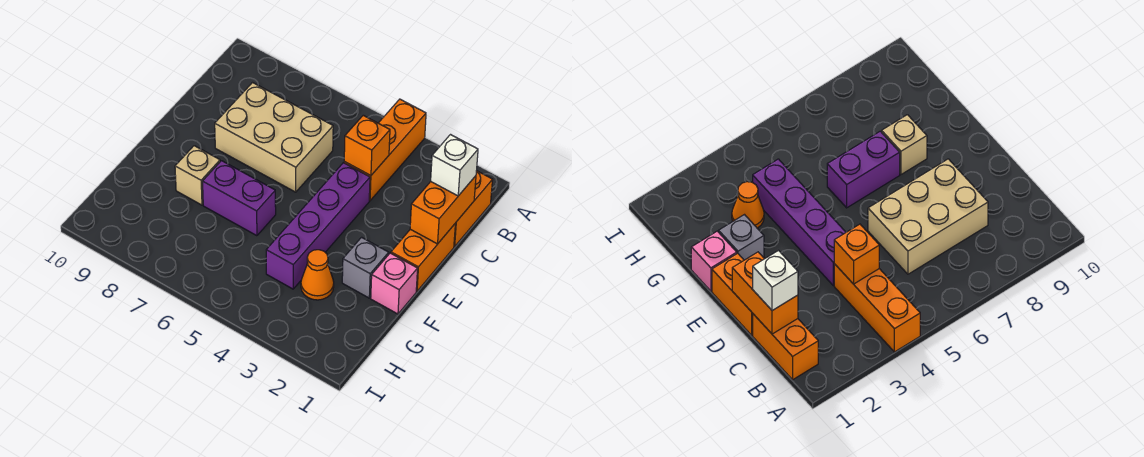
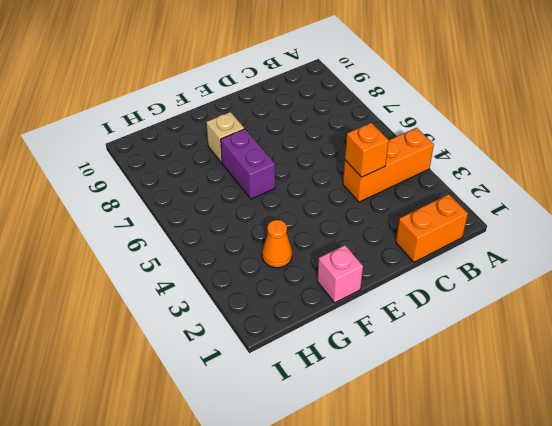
none -> tan brick C6:D8 level 1
none -> orange brick D1:E1 level 1
none -> purple brick D4:G4 level 1

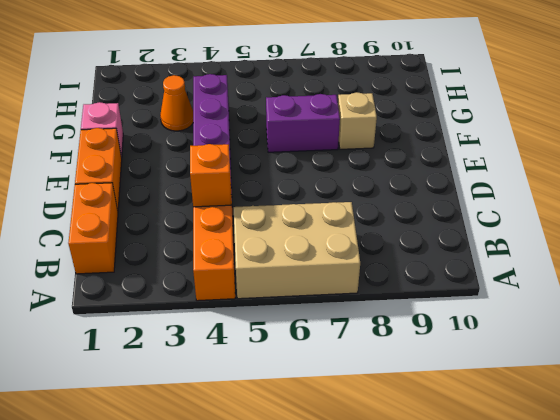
tan brick A5:B7 level 1 -> tan brick C6:D8 level 1
none -> grey brick F2 level 1
none -> orange brick C1:D1 level 2
none -> white brick C1 level 3

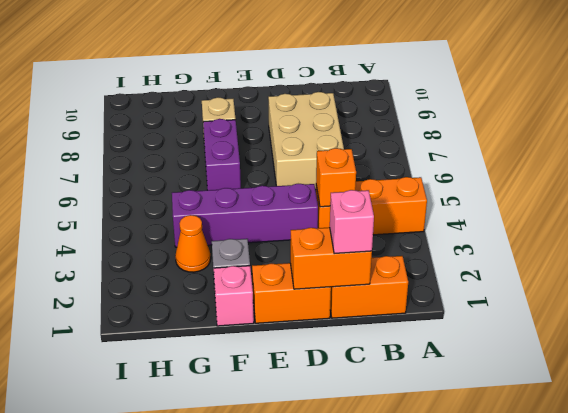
pink brick C1 level 3 -> white brick C1 level 3

